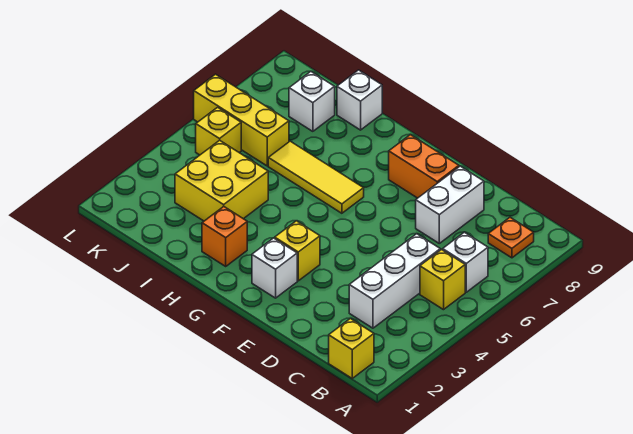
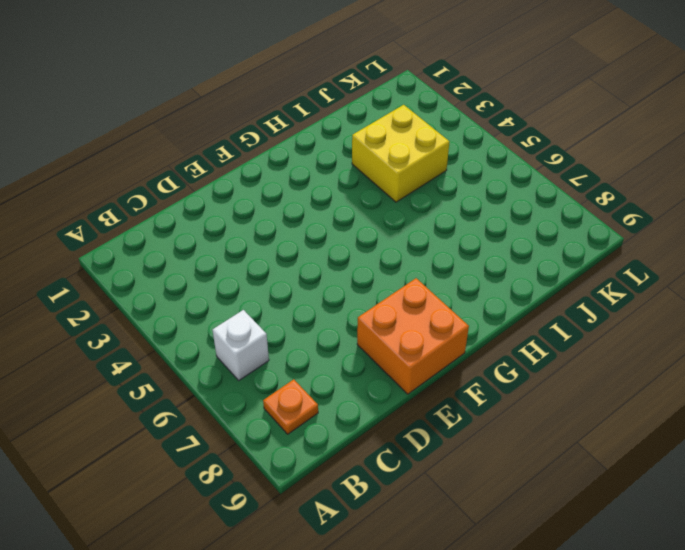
orange brick E8:F9 level 1 -> orange brick E8:F8 level 1
none -> yellow brick B1 level 1
none -> yellow brick B5 level 1
none -> white brick C3:C5 level 1

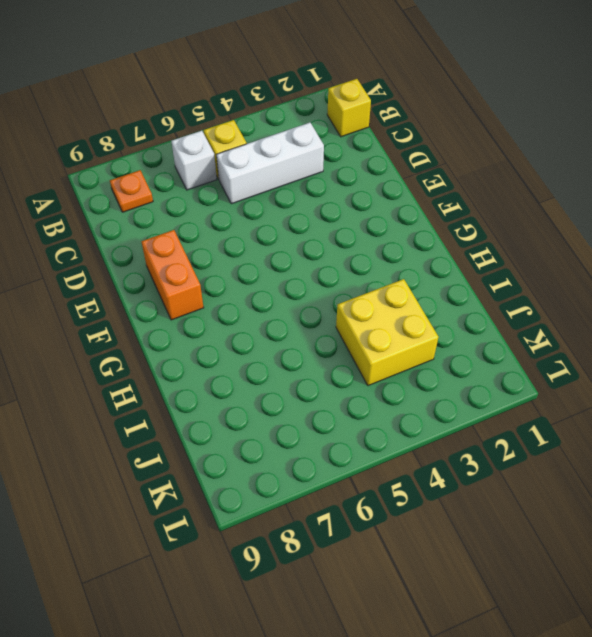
none -> white brick D7:D8 level 1
none -> white brick F2 level 1
none -> yellow brick F3 level 1

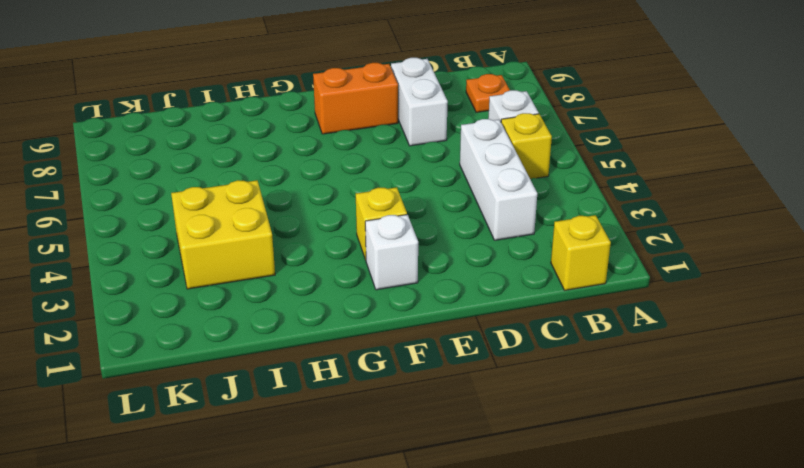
none -> yellow tile G6:I6 level 1
none -> orange brick H2 level 1
none -> white brick I9 level 1

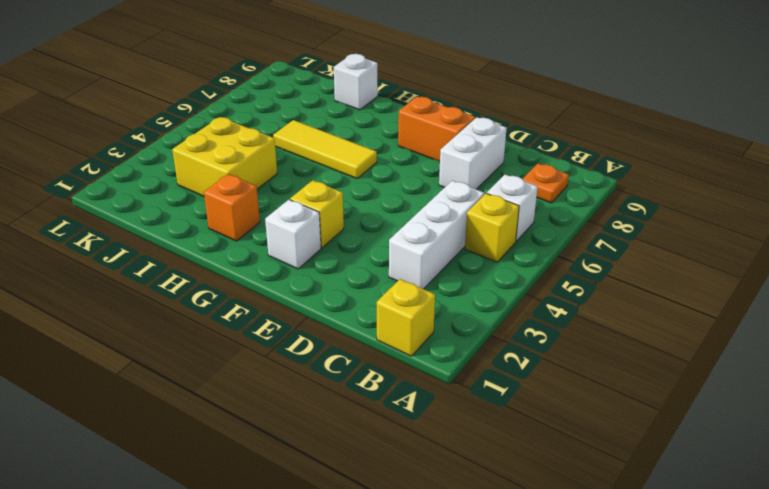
none -> yellow brick J6:L6 level 1
none -> white brick J8 level 1
none -> yellow brick K5 level 1

